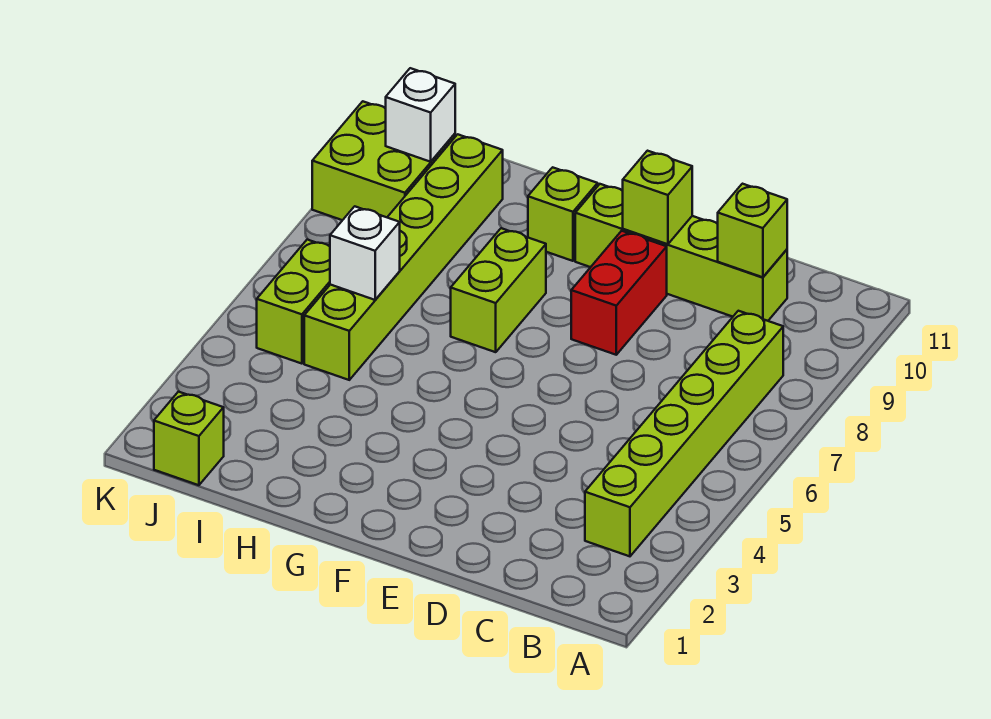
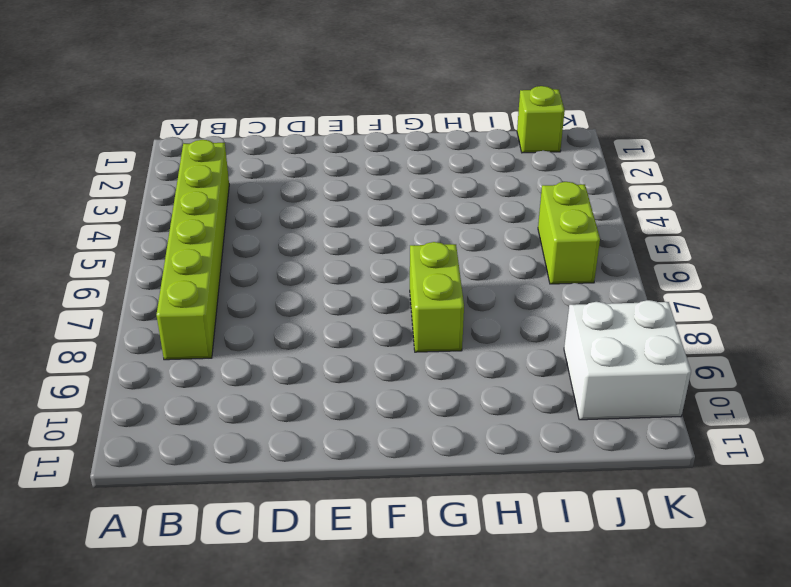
white brick J9:K10 level 1 -> lime brick J9:K10 level 1
none -> lime brick C10:F10 level 1
none -> red brick E8:E9 level 1
none -> lime brick G10 level 1

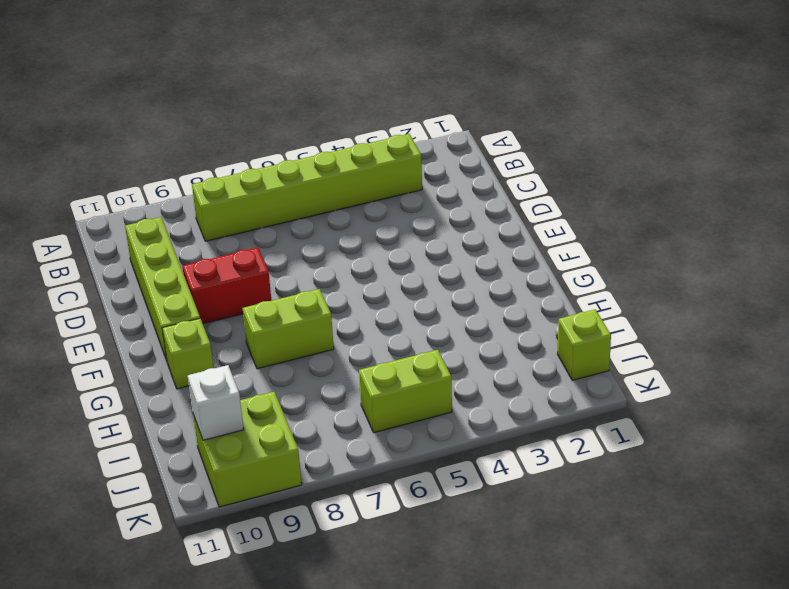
none -> lime brick I5:I10 level 1
none -> lime brick C10 level 2
none -> lime brick E10 level 2

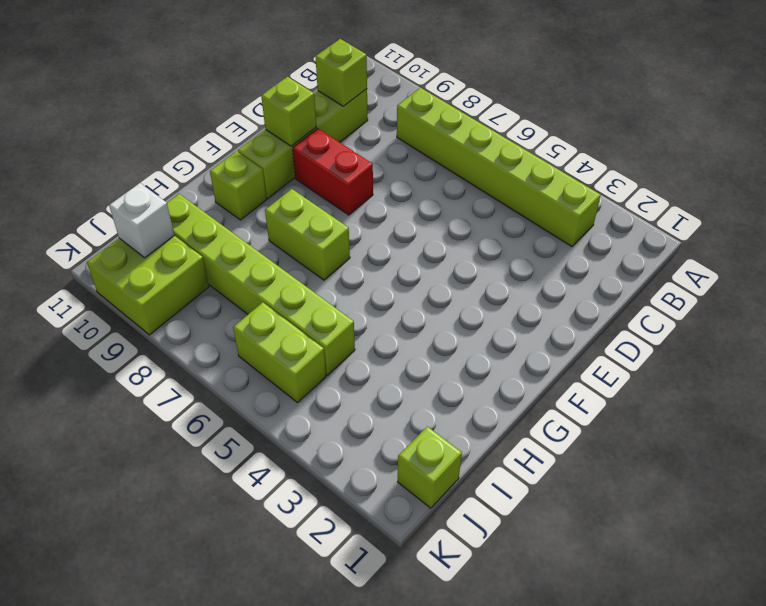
none -> white brick I6 level 2

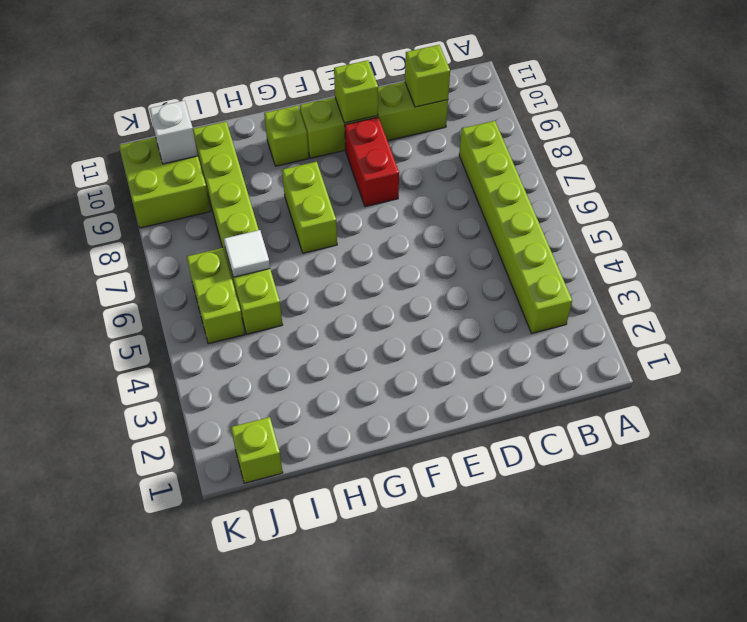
white tile I6 level 2 -> white brick I6 level 2

